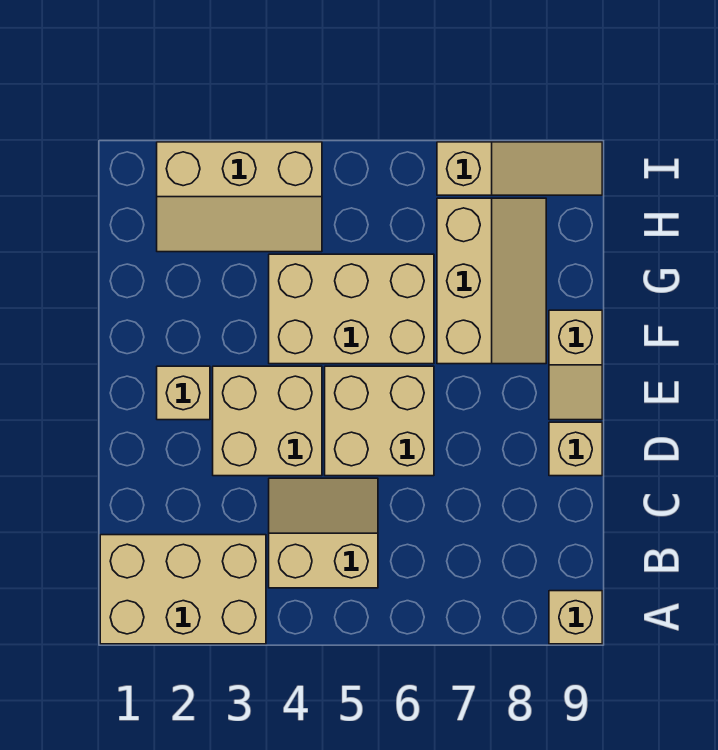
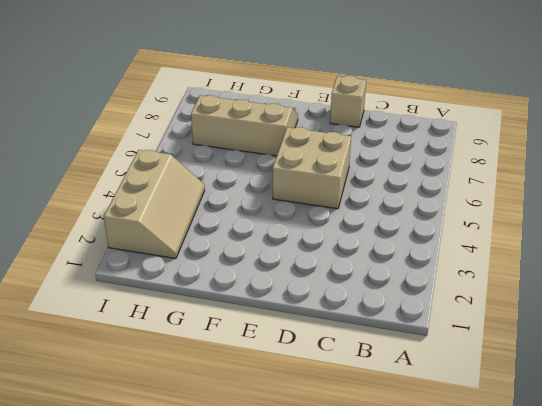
none -> tan brick A1:B3 level 1
none -> tan brick A9 level 1
none -> tan slope B4:C5 level 1 top B

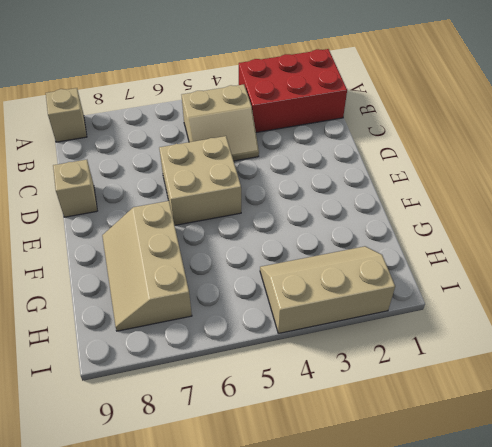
red brick A1:B3 level 1 -> tan brick A1:B3 level 1
none -> tan brick D3:E4 level 1
none -> tan brick E2 level 1
none -> tan slope E9:F9 level 1 top F

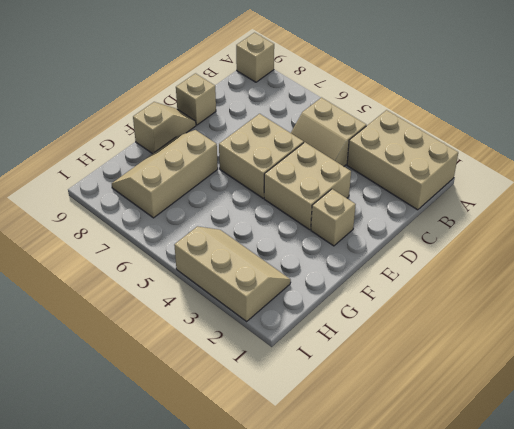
none -> tan brick F4:G6 level 1
none -> tan slope I7:I9 level 1 top 7

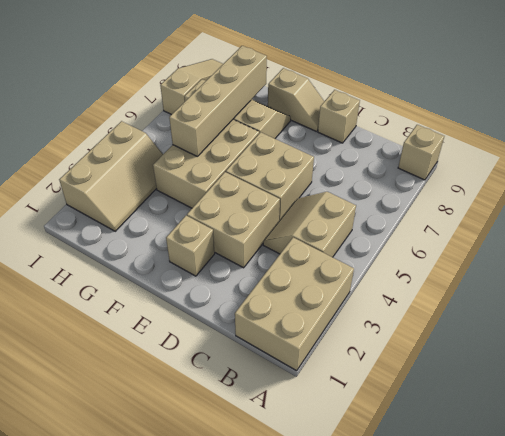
tan brick G5:G8 level 2 -> none

